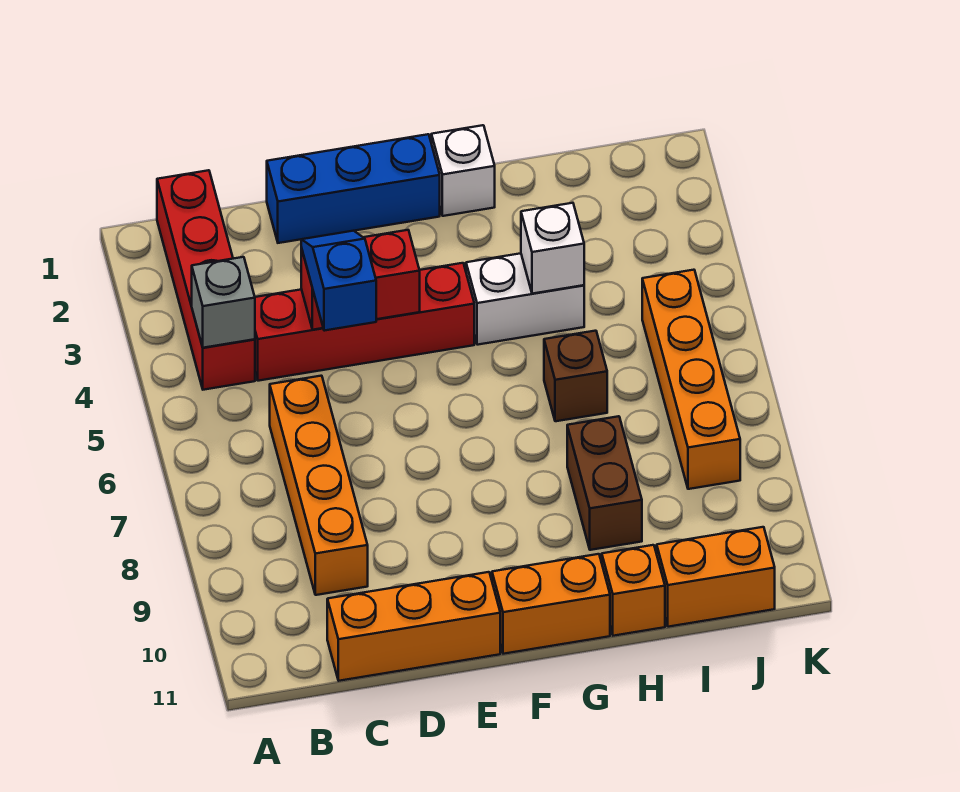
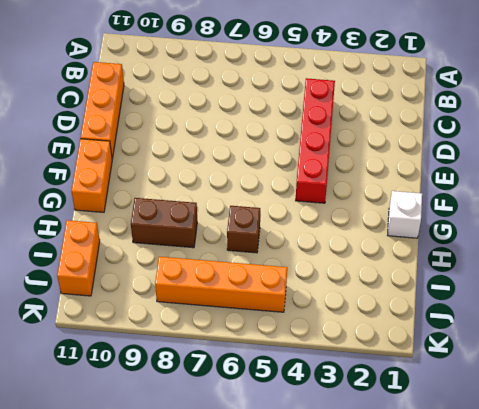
none -> red brick B1:B4 level 1
none -> orange brick C6:C9 level 1
none -> blue brick D1:F1 level 1

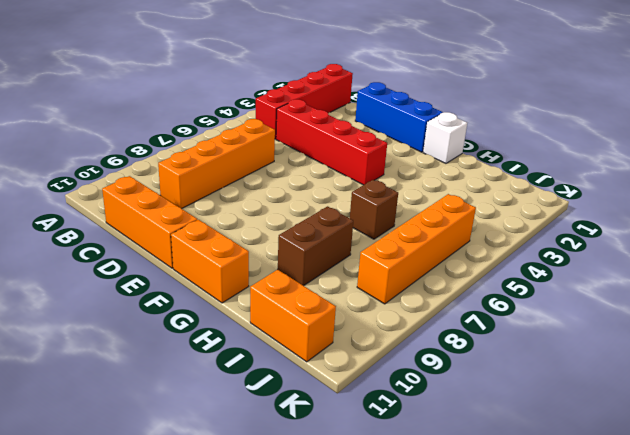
none -> white brick G4:H4 level 1
none -> orange brick H11 level 1
none -> grey brick B4 level 2

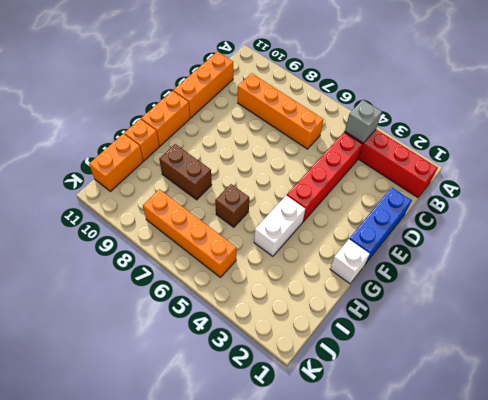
none -> red brick D4:E4 level 2
none -> white brick H4 level 2
none -> blue slope D4:D5 level 3 top 5

